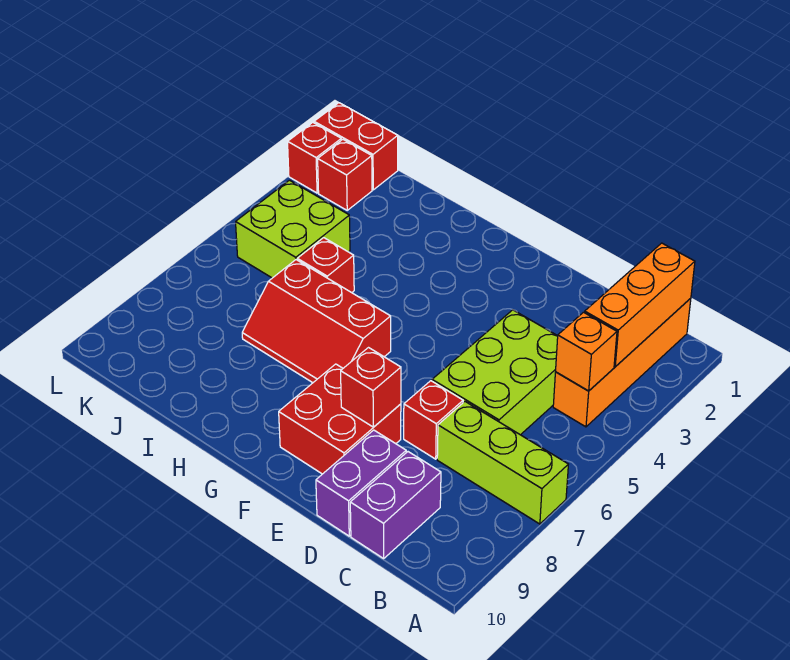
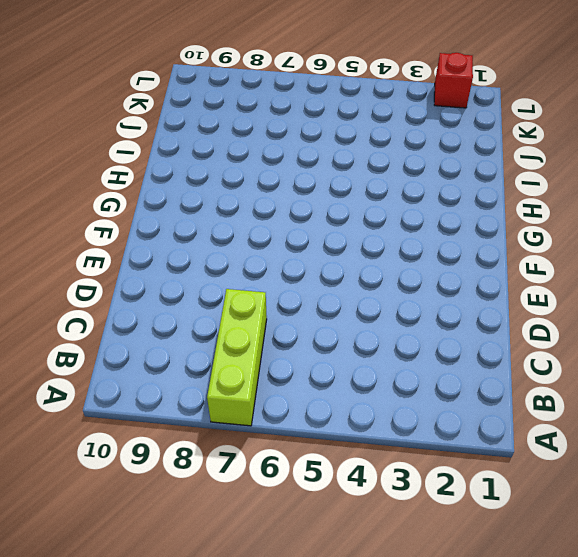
none -> orange brick B1:B4 level 1
none -> lime brick C4:D6 level 1
none -> purple brick C9:C10 level 1

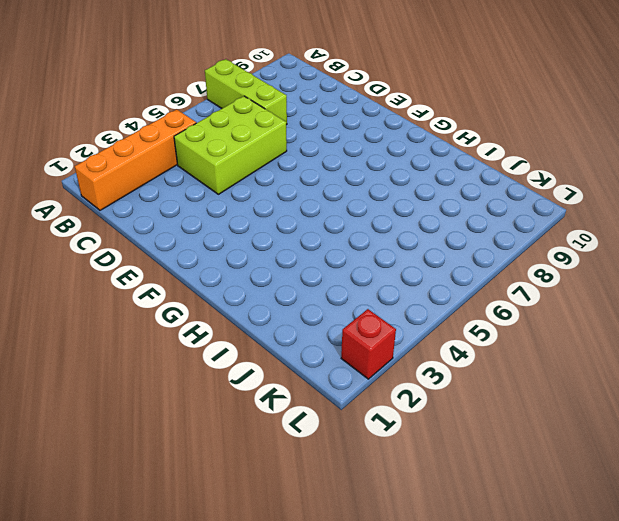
none -> purple brick C9:C10 level 1
none -> red brick D7 level 1
none -> purple brick D9:D10 level 1

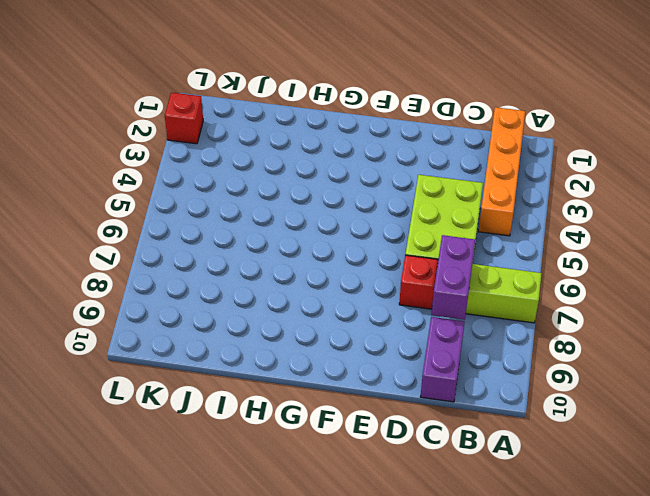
purple brick C7:C8 level 2 -> purple brick D9:D10 level 1
none -> red brick E8:F9 level 1
none -> red slope G6:I7 level 1 top 6
none -> red brick I5 level 1

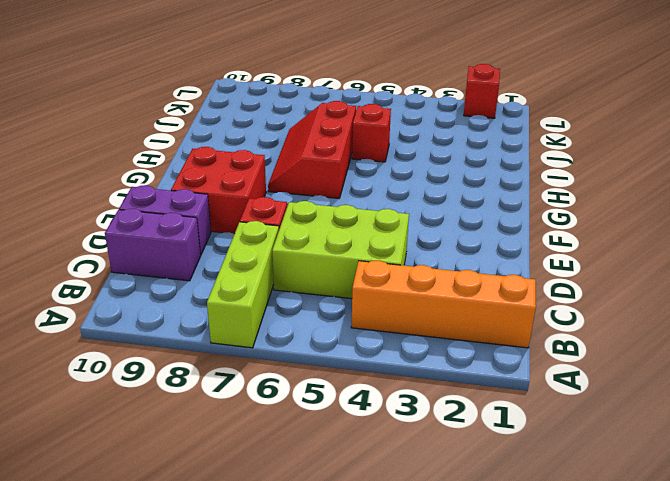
none -> lime brick J4:K5 level 1
none -> red brick K1:L1 level 1
none -> red brick K2 level 1

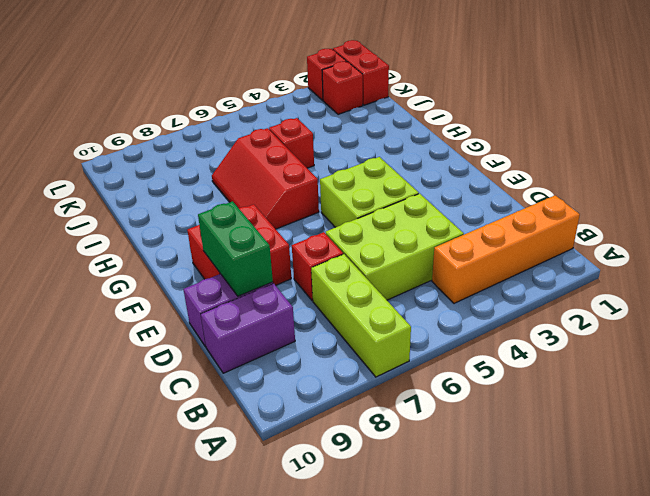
green brick D9:E9 level 2 -> none
lime brick E4:F5 level 1 -> lime brick J4:K5 level 1
none -> orange brick B1:B3 level 2
none -> orange brick B4 level 2
none -> red brick E8 level 2

